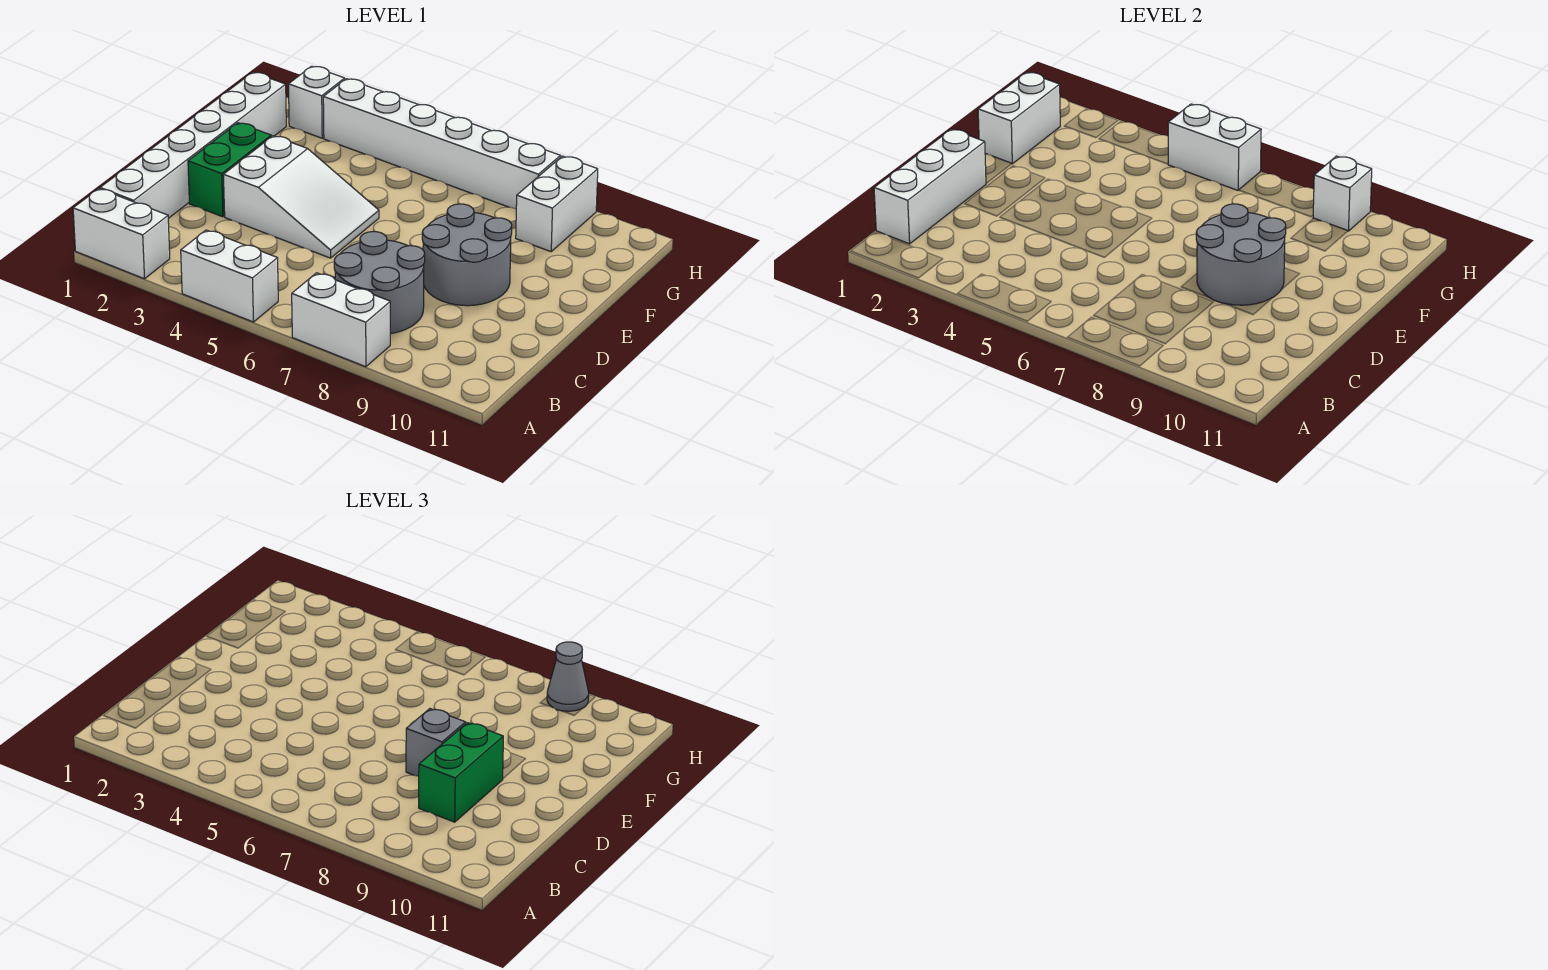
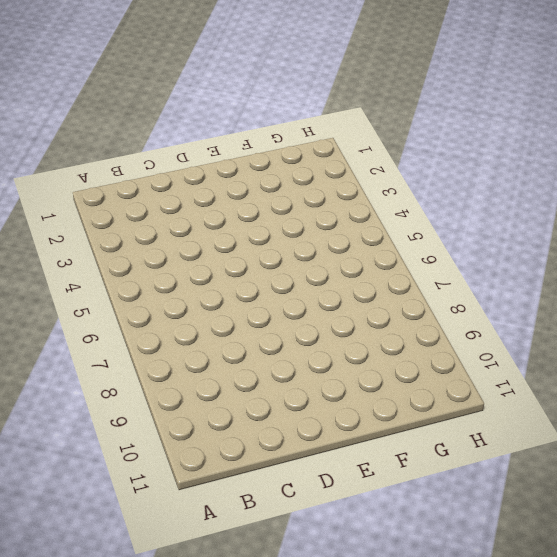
none -> white brick A1:A2 level 1
none -> white brick A4:A5 level 1
none -> white brick A7:A8 level 1

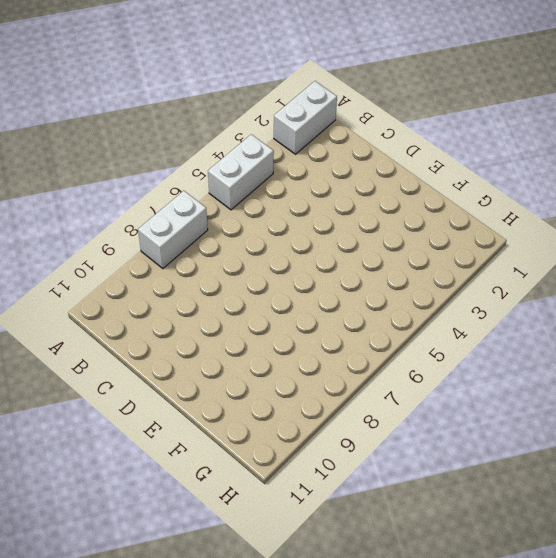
none -> white brick B1:G1 level 1
none -> grey round brick B7:C8 level 1
none -> green brick D2:E2 level 1

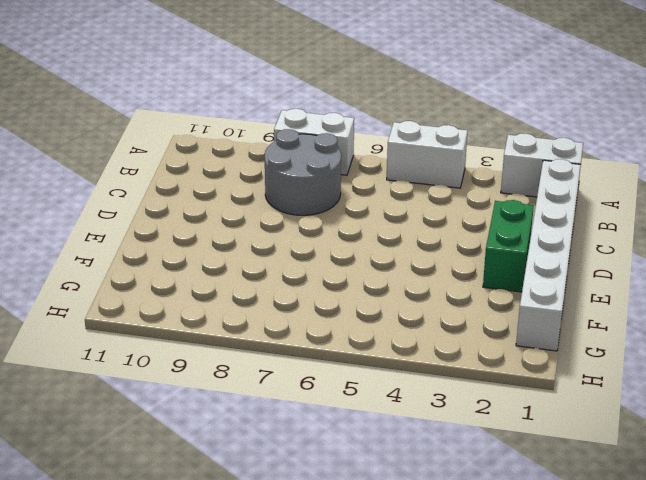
none -> white slope D3:E5 level 1 top 3
none -> grey round brick D8:E9 level 1
none -> white brick G9:H9 level 1

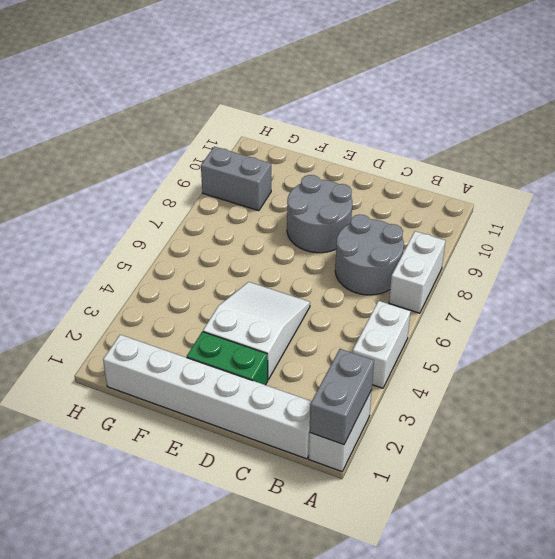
grey brick A1:A2 level 2 -> none
grey brick G9:H9 level 1 -> white brick G9:H9 level 1
none -> white brick H2 level 1
none -> white brick H3:H8 level 1
none -> white brick B1:D1 level 2

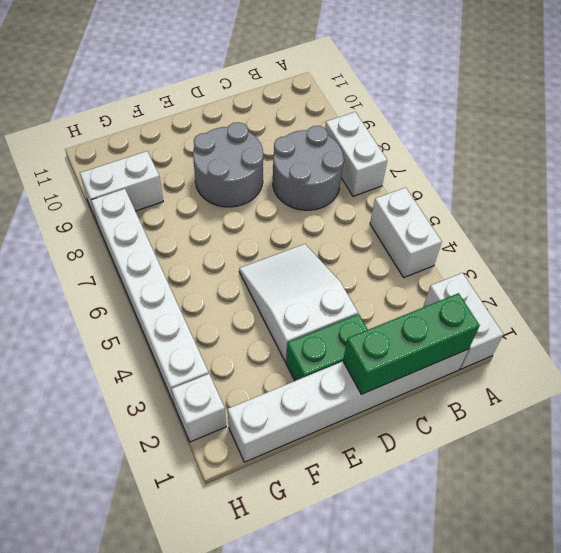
green brick B1:D1 level 2 -> white brick B1:D1 level 2
none -> grey round brick D8:E9 level 2
none -> white brick F1:G1 level 2
none -> white brick H5:H6 level 2

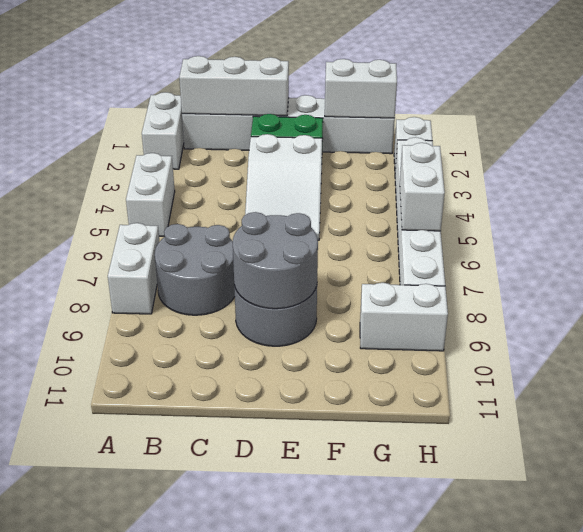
none -> white brick H9 level 2
none -> green brick C9:D9 level 3
none -> grey brick D8 level 3

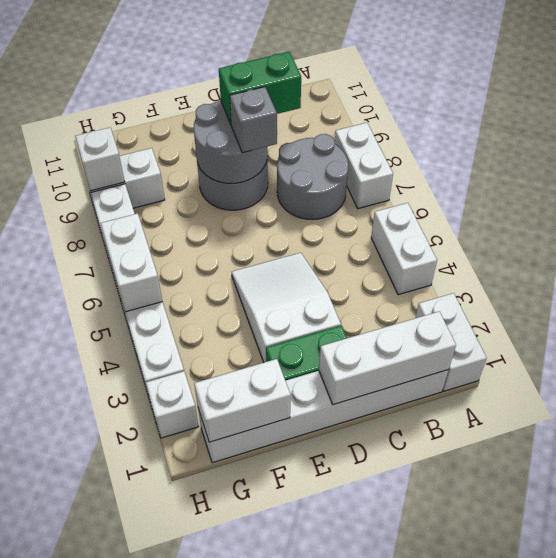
none -> grey cone H9 level 3

